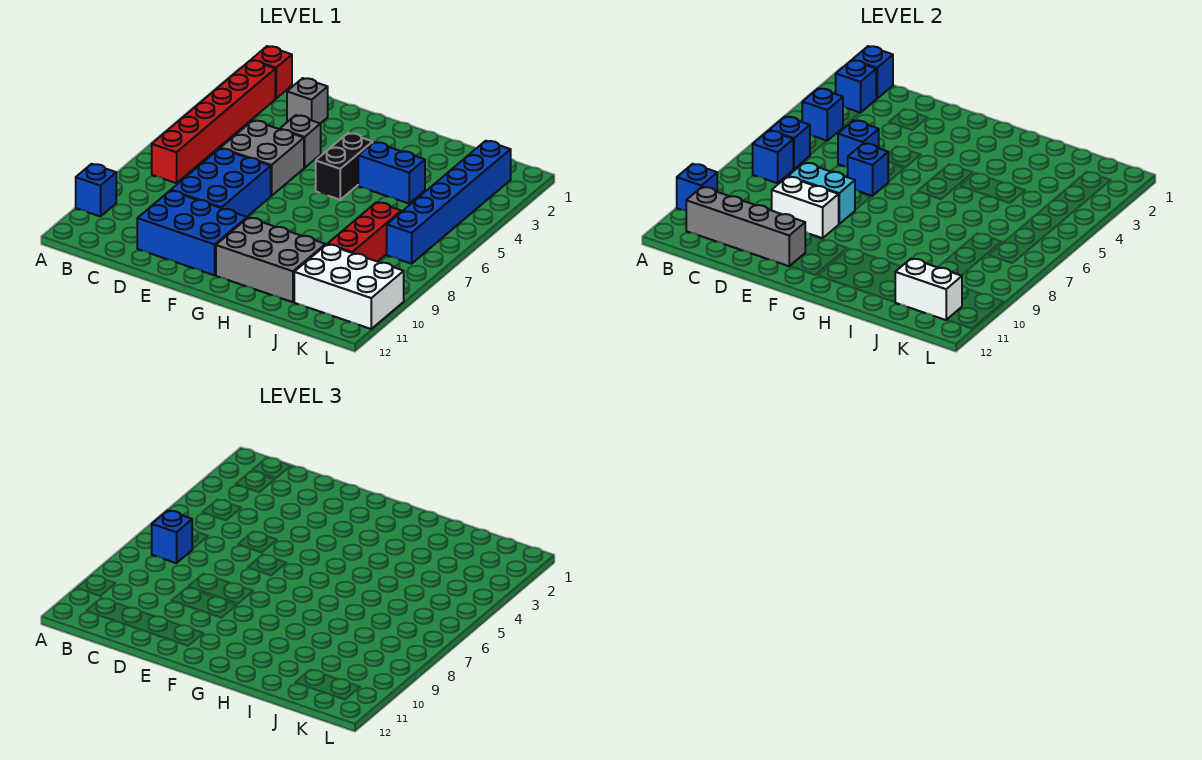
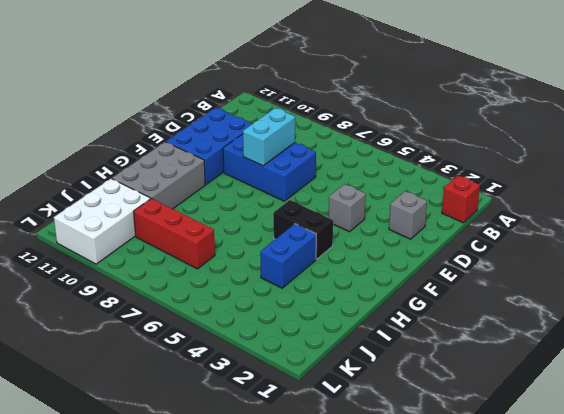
none -> blue brick A10 level 1
none -> red brick B2:B7 level 1
none -> grey brick D5:E6 level 1

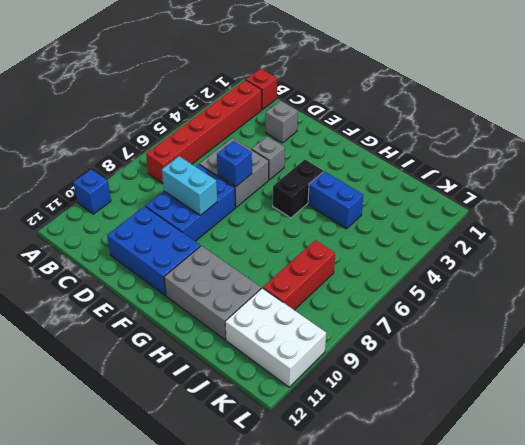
none -> blue brick K2:K7 level 1
none -> blue brick A10 level 2
none -> blue brick B1 level 2

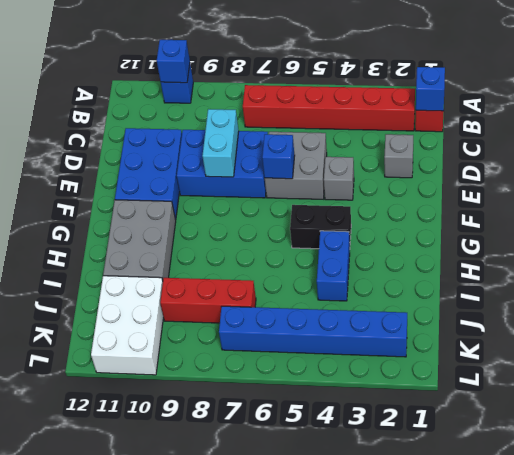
none -> blue brick B2 level 2
none -> blue brick B4 level 2
none -> blue brick B6 level 2

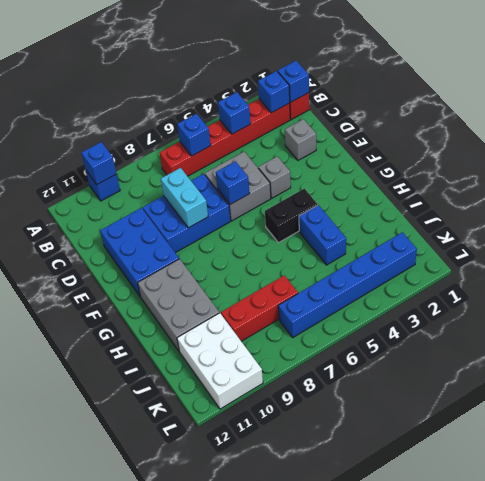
none -> blue brick B7 level 2
none -> grey brick B11:E11 level 2
none -> blue brick D5 level 2

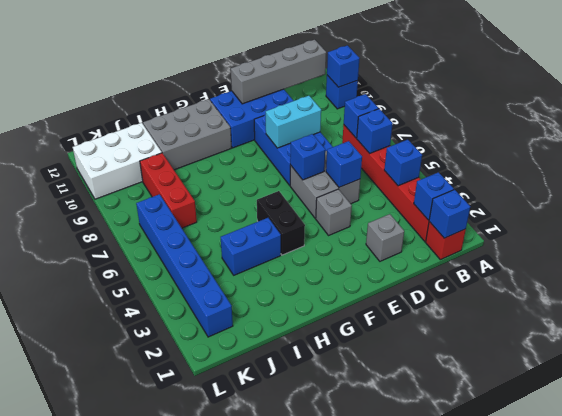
none -> white brick D9:E9 level 2
none -> white brick J11:K11 level 2
none -> blue brick B7 level 3

